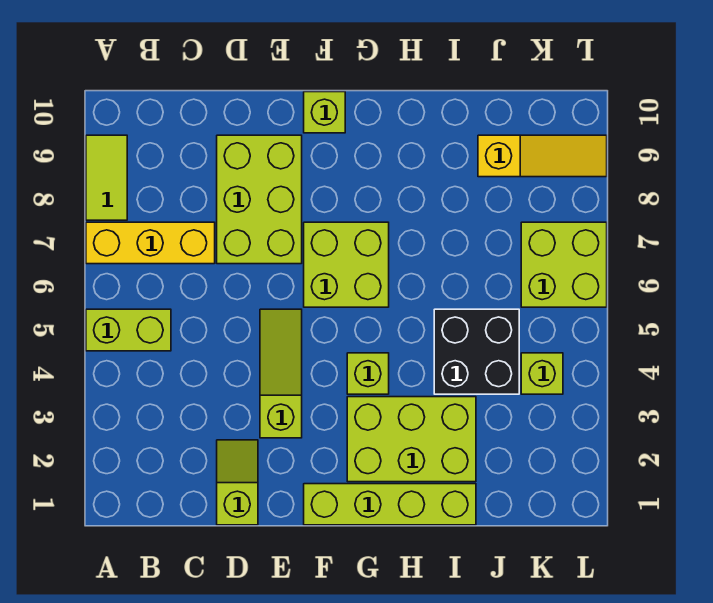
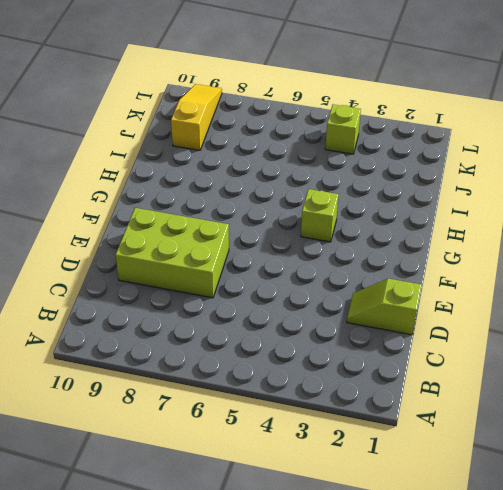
none -> lime brick A5:B5 level 1
none -> yellow brick A7:C7 level 1
none -> lime tile A8:A9 level 1

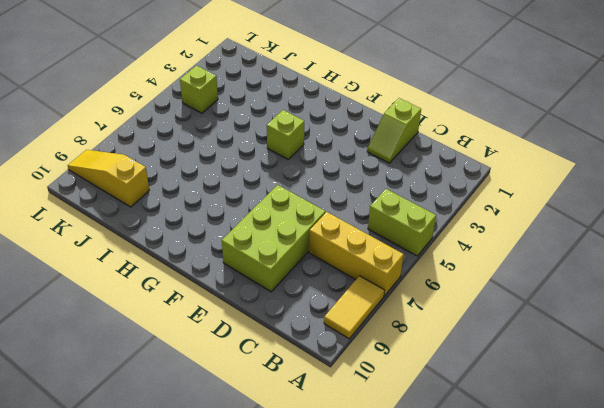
yellow tile A8:A9 level 1 -> lime tile A8:A9 level 1
none -> lime slope E3:E5 level 1 top 3
none -> lime brick F1:I1 level 1
none -> lime brick F6:G7 level 1

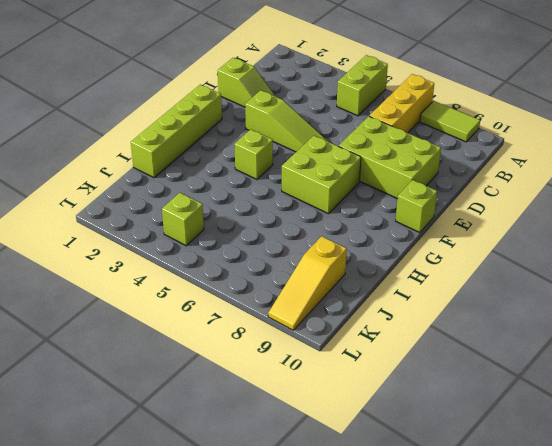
none -> lime brick G2:I3 level 1
none -> black brick I4:J5 level 1
none -> lime brick K6:L7 level 1

